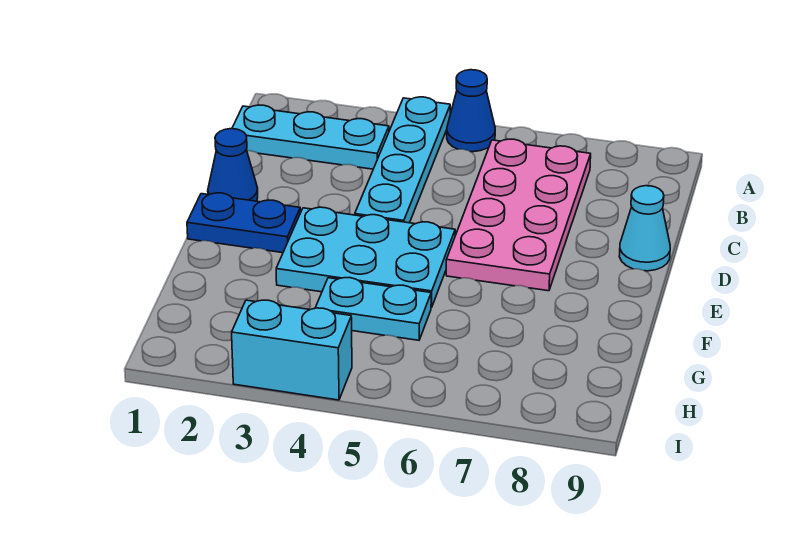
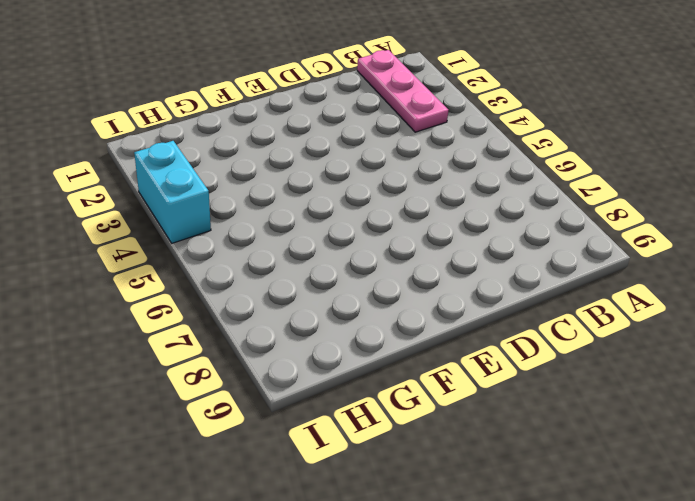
pink plate B1:B3 level 1 -> cyan plate B1:B3 level 1
none -> cyan plate A4:D4 level 1
none -> blue cone A5 level 1

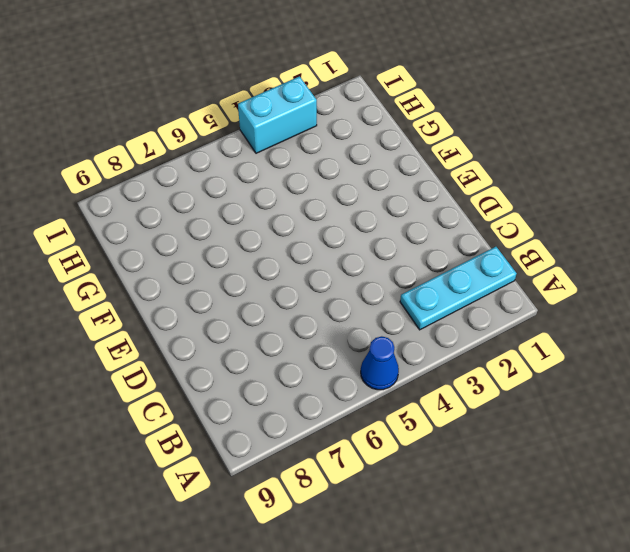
none -> cyan plate A4:D4 level 1
none -> pink plate B6:E7 level 1

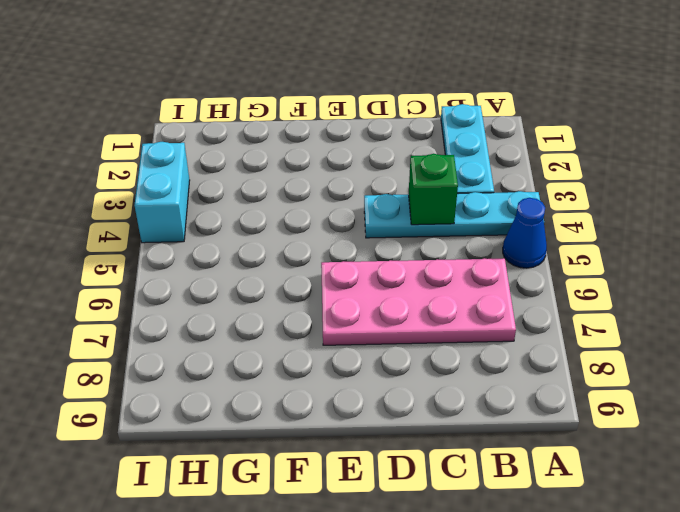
green brick C4 level 2 -> none
none -> blue cone D1 level 1
none -> cyan cone D9 level 1

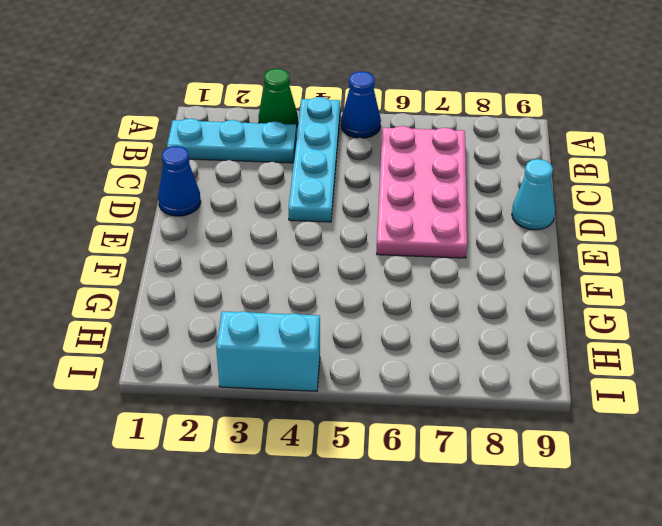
green cone A3 level 1 -> none
none -> blue plate E1:E2 level 1
none -> cyan plate E3:F5 level 1

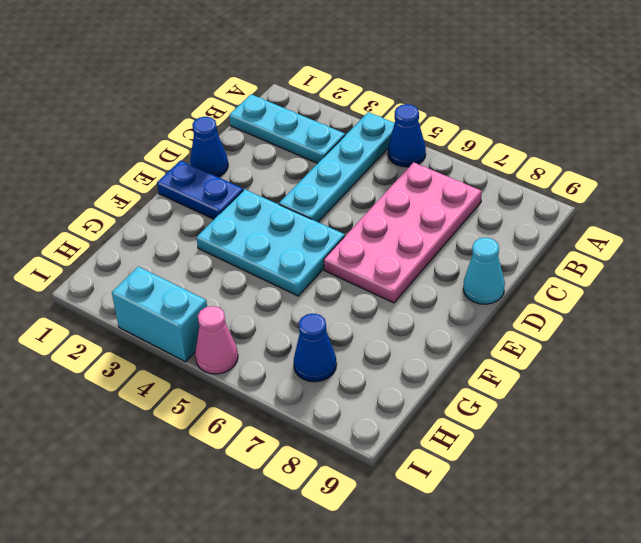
blue cone H7 level 1 -> none
pink cone I5 level 1 -> none
none -> cyan plate G4:G5 level 1

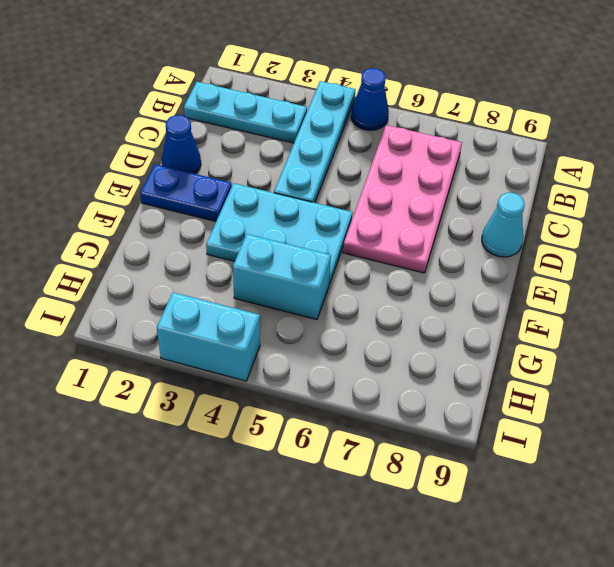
cyan brick G4:G5 level 1 -> cyan plate G4:G5 level 1

